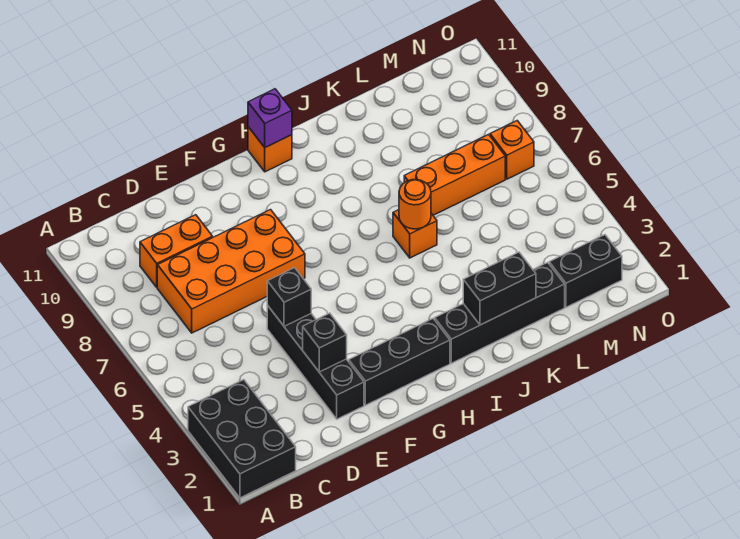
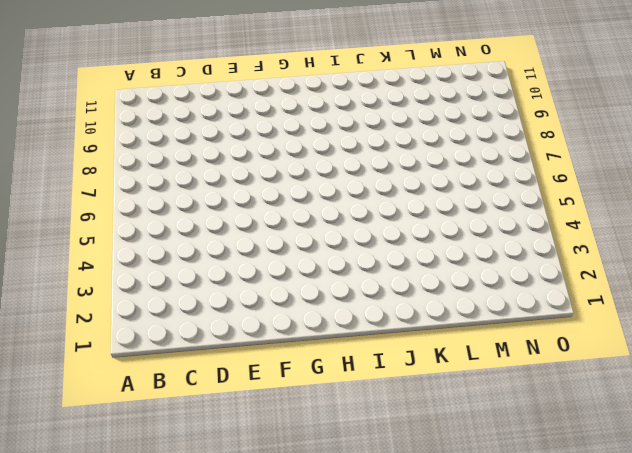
none -> black brick A1:B3 level 1
none -> orange brick C7:F8 level 1
none -> orange brick C9:D9 level 1

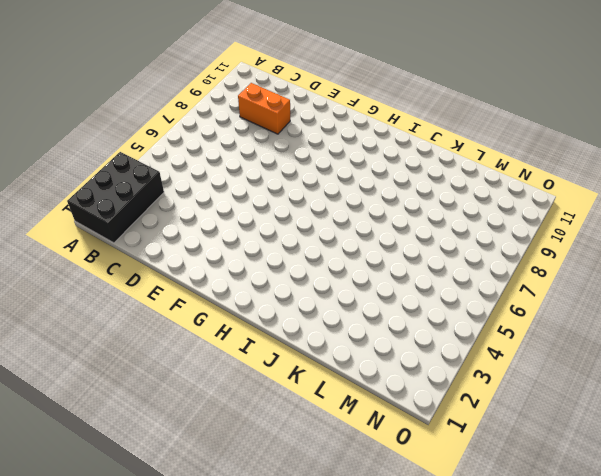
none -> orange brick C7:F8 level 1
none -> black brick E2:E5 level 1
none -> black brick F2:H2 level 1

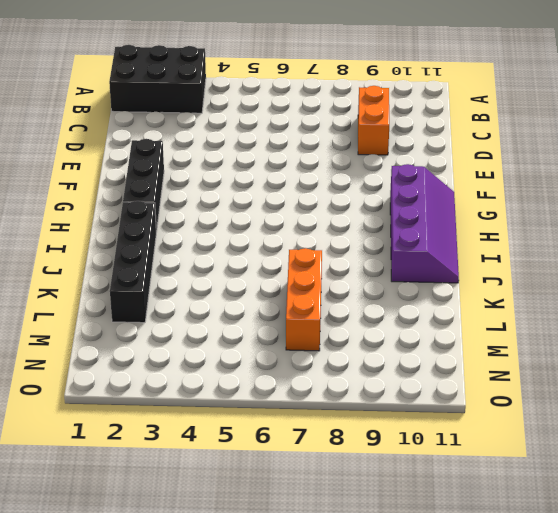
purple slope G10:J11 level 1 top 10 -> orange brick H11 level 1
none -> orange brick C7:F8 level 1
none -> black brick E2:E5 level 1
none -> orange brick J6 level 1

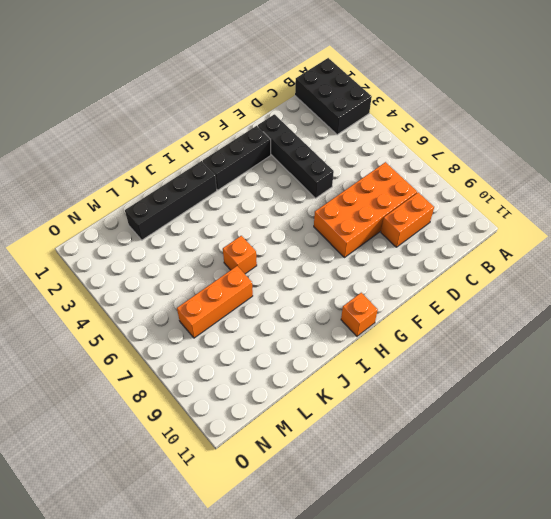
none -> black brick M2:N2 level 1
none -> orange brick N7 level 1
none -> black brick E3 level 2

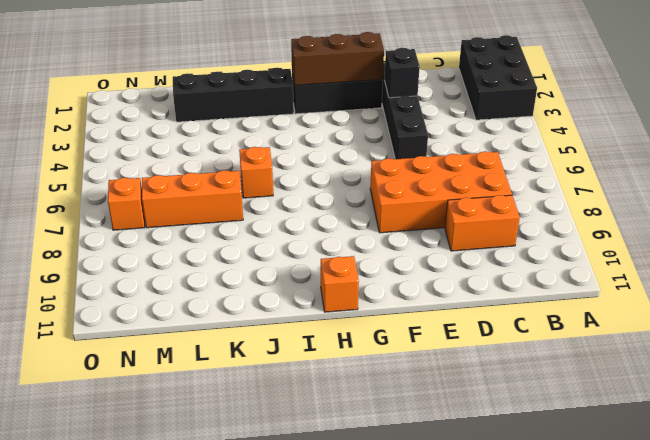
brown brick F2:H2 level 2 -> none
none -> black brick M2:N2 level 1
none -> black brick E5 level 2
none -> purple brick H11 level 2

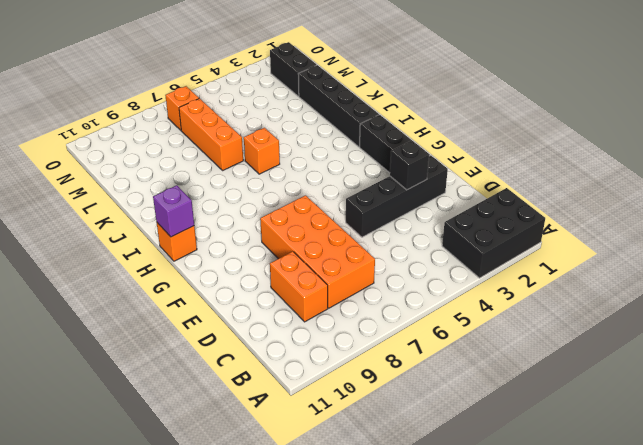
none -> black brick E5 level 2
none -> black brick J2:K2 level 2
none -> orange round brick J6 level 2

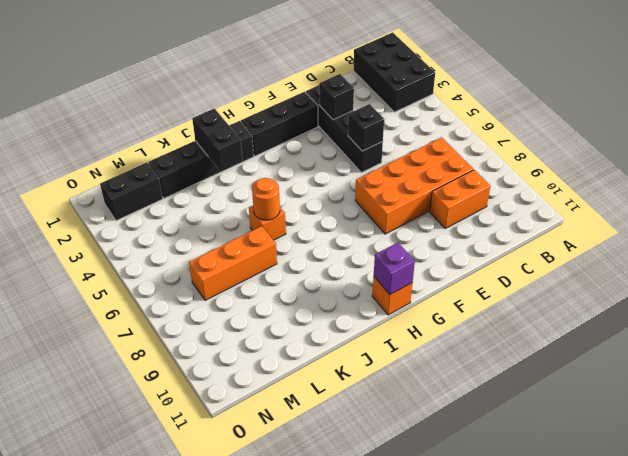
black brick J2:J3 level 2 -> black brick J2:K2 level 2
none -> orange brick N7 level 1

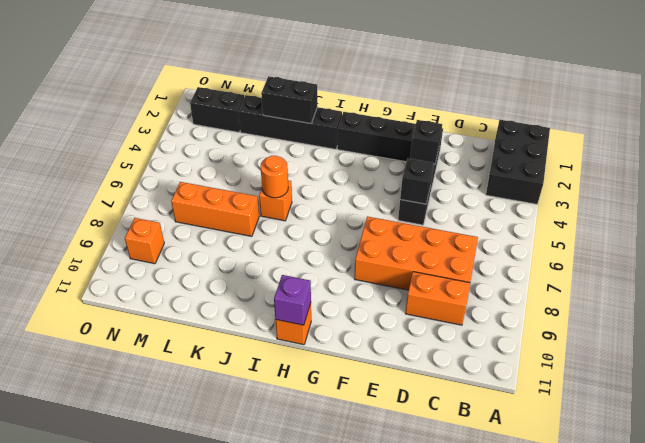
orange brick N9 level 1 -> orange brick N7 level 1

